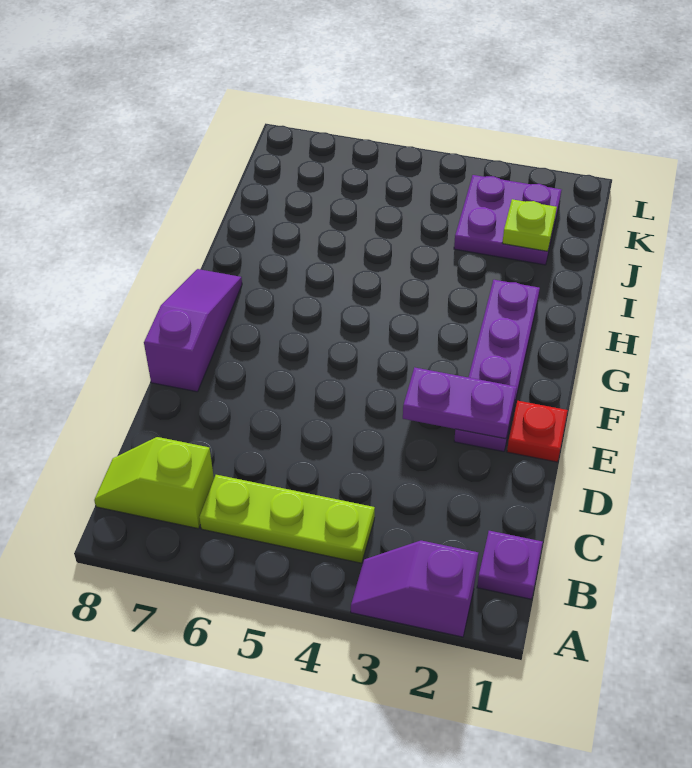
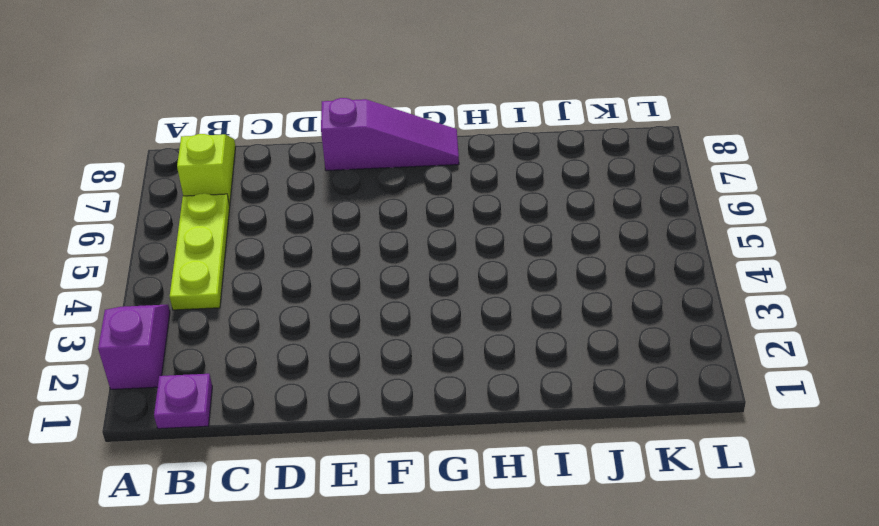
none -> red plate E1 level 1
none -> purple plate E2:H2 level 1

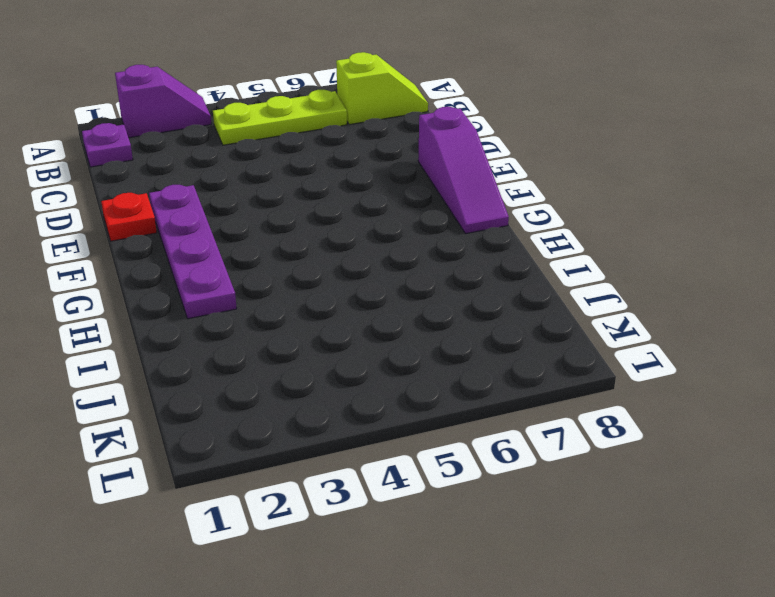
none -> purple plate J2:K3 level 1
none -> purple plate E2:E3 level 2

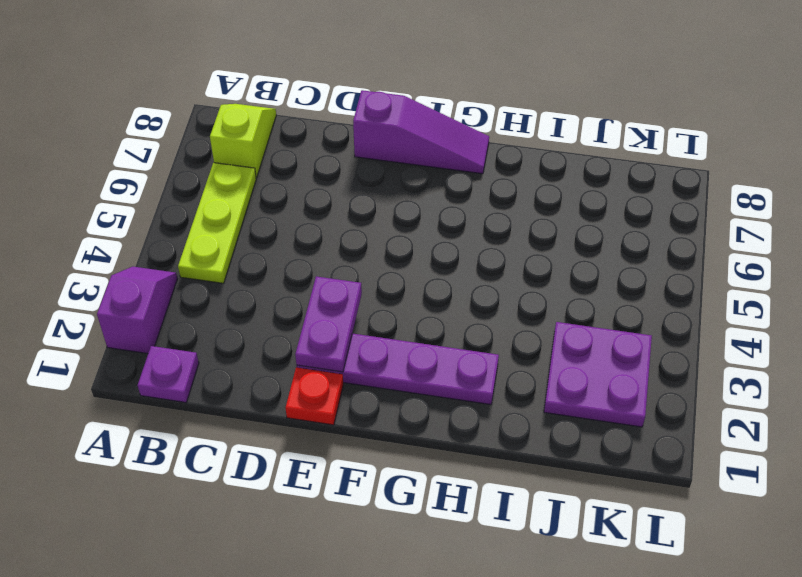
none -> lime plate J2 level 2

